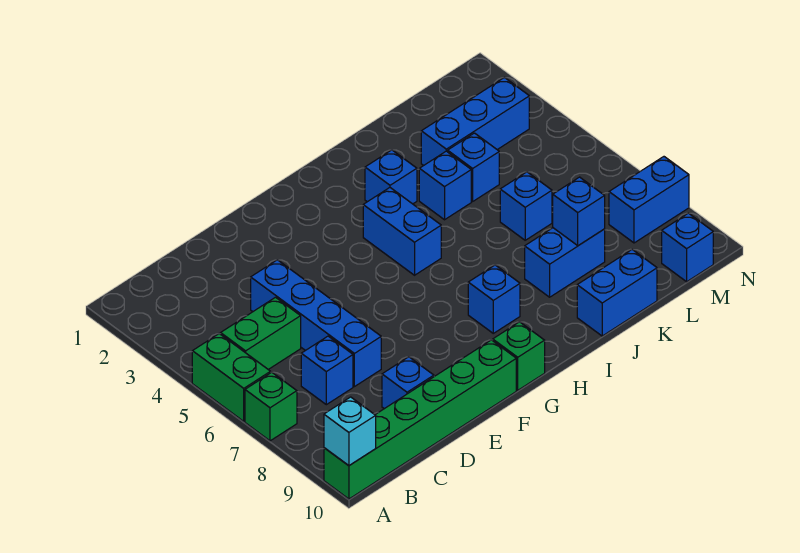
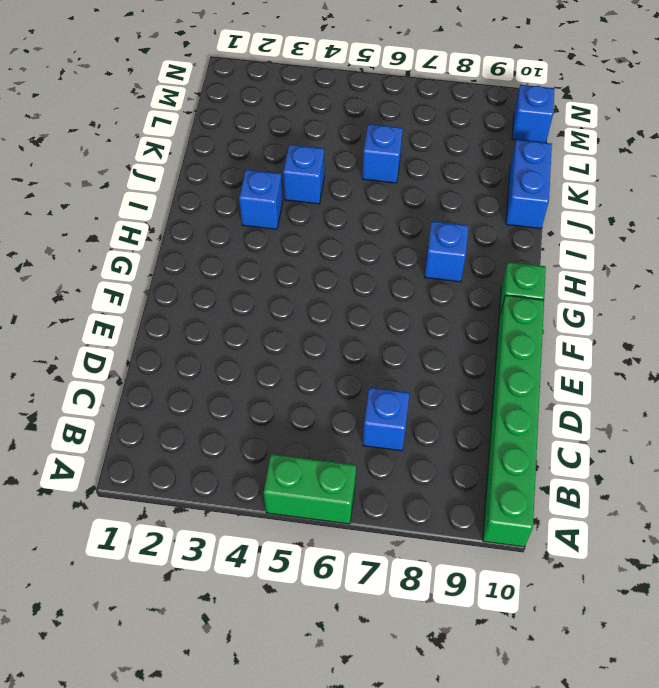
none -> green brick A7 level 1
none -> green brick B5:C5 level 1
none -> blue brick D4:D7 level 1

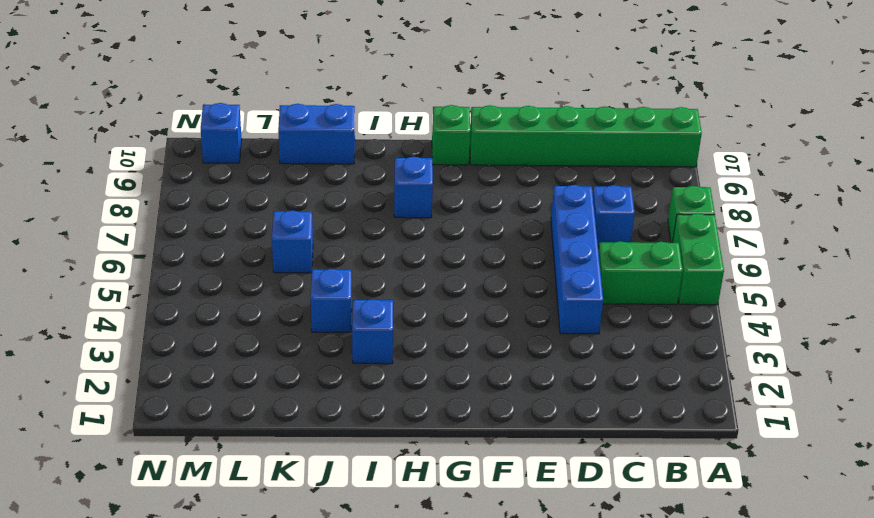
none -> blue brick D9 level 1
none -> blue brick H4:H5 level 1
none -> blue brick J8:K8 level 1

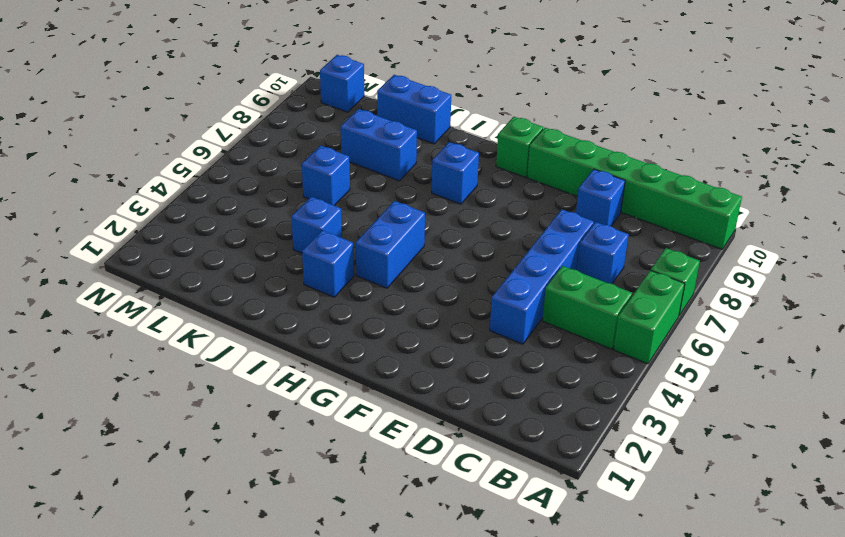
none -> blue brick K3:M3 level 1
none -> blue brick K4 level 1
none -> blue brick M8:N8 level 1

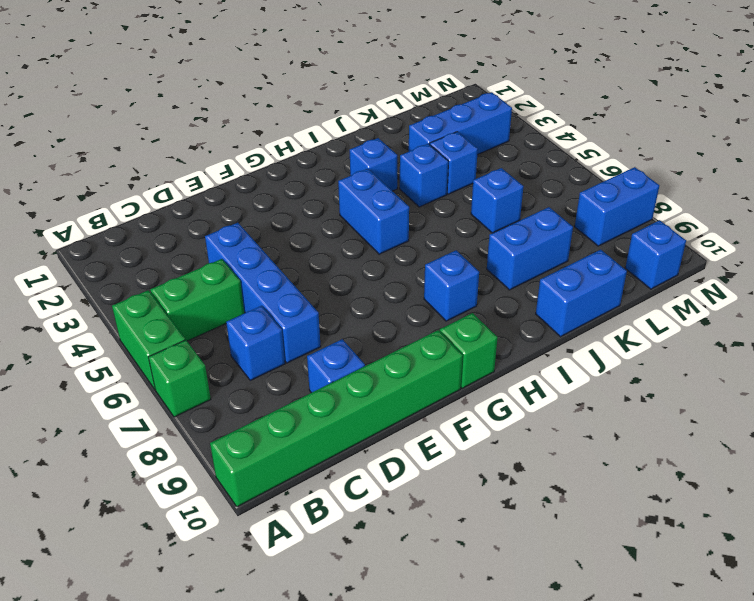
none -> cyan brick A10 level 2
none -> blue brick K8 level 2

